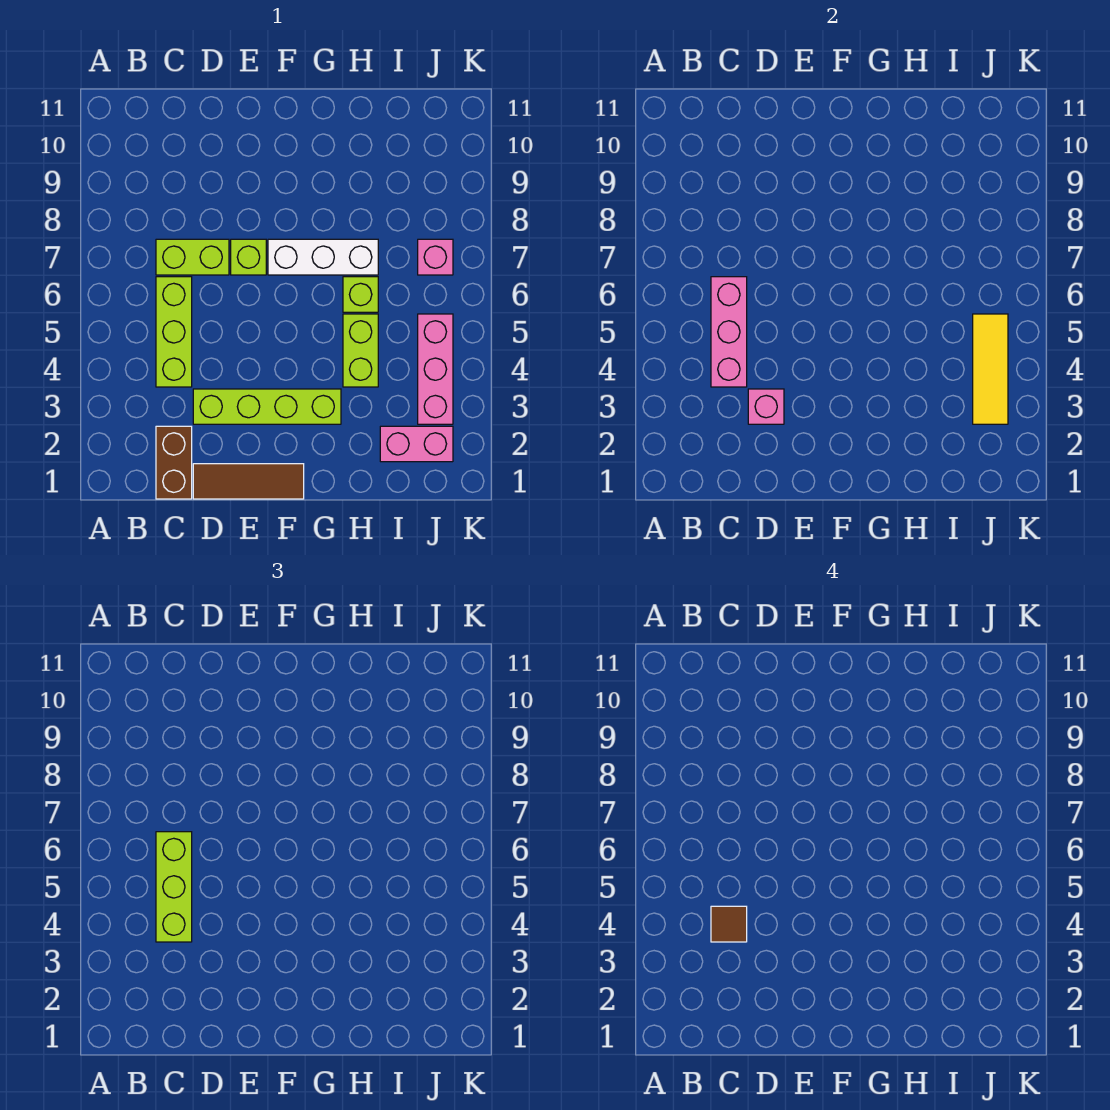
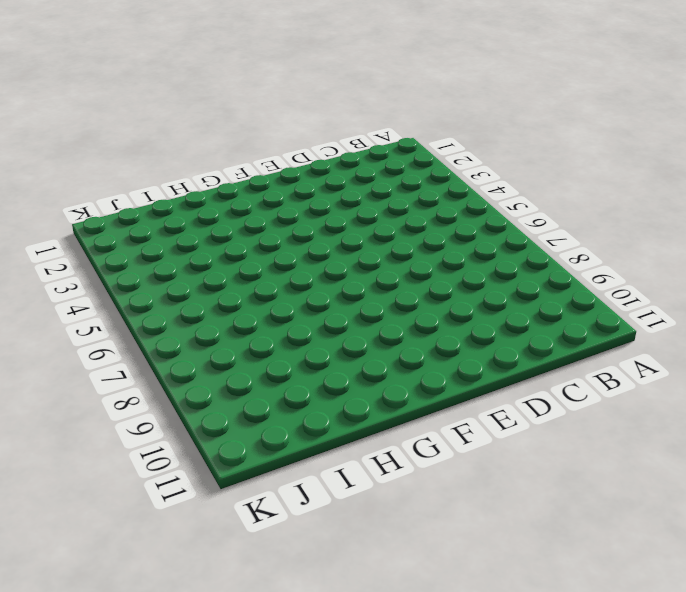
none -> brown brick C1:C2 level 1
none -> lime brick C4:C6 level 1
none -> lime brick C7:D7 level 1

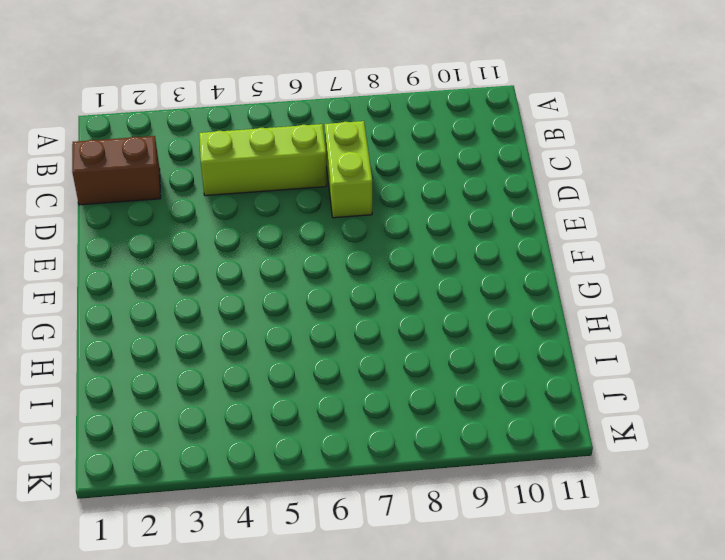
none -> brown tile D1:F1 level 1
none -> lime brick D3:G3 level 1
none -> lime brick E7 level 1

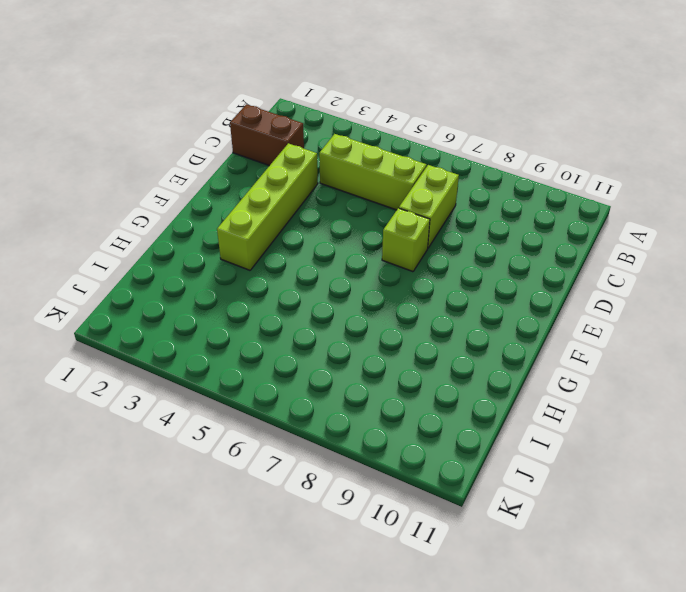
none -> brown tile D1:F1 level 1
none -> white brick F7:H7 level 1
none -> lime brick H4:H5 level 1

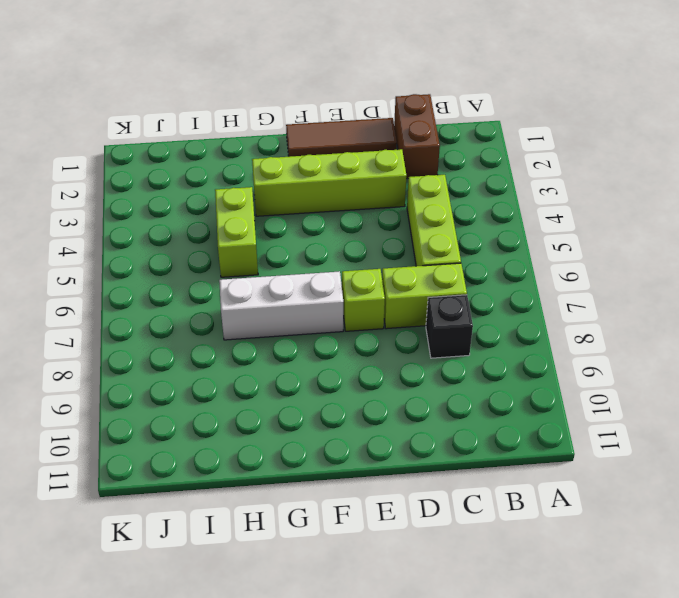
black brick C8 level 1 -> none
none -> lime brick H6 level 1
none -> pink brick I2:J2 level 1
none -> pink brick J3:J5 level 1

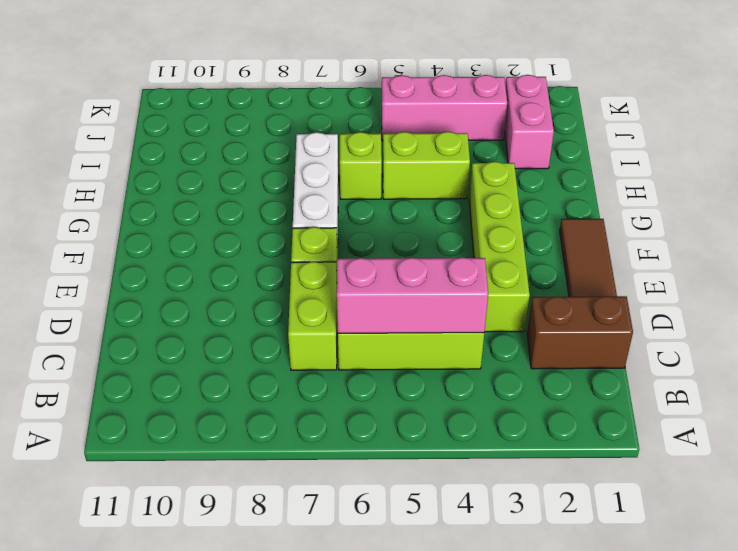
none -> pink brick J7 level 1
none -> pink brick D3 level 2
none -> yellow tile J3:J5 level 2

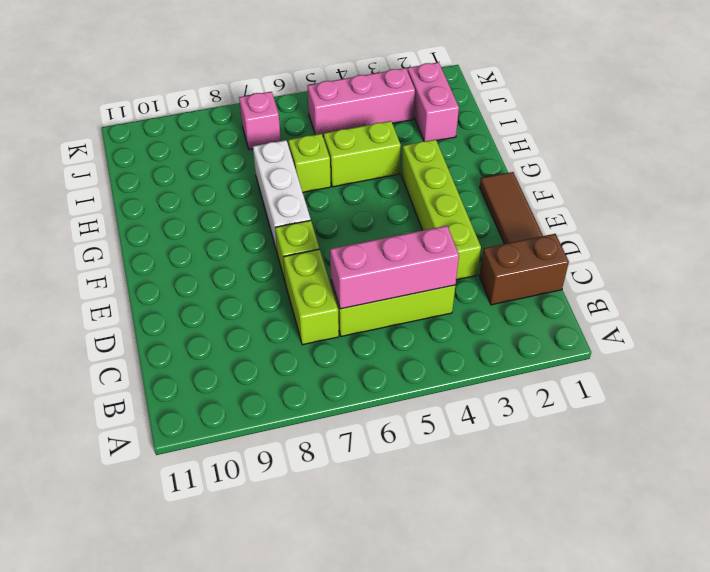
none -> pink brick D3 level 2
none -> yellow tile J3:J5 level 2
none -> lime brick C4:C6 level 3

